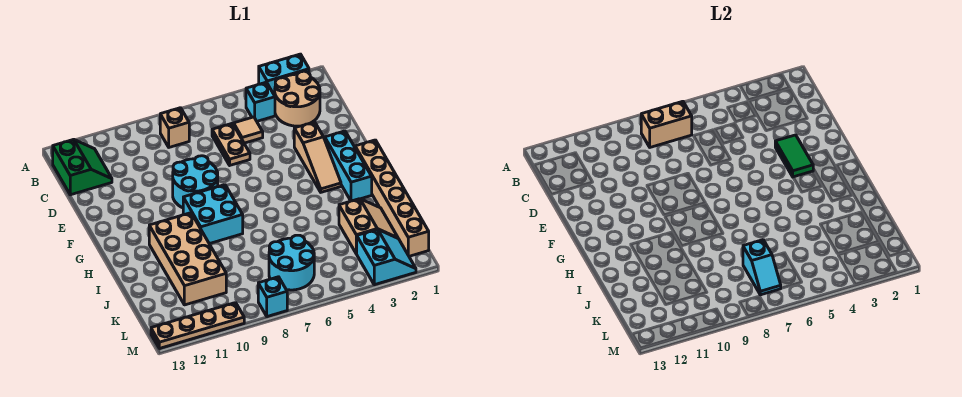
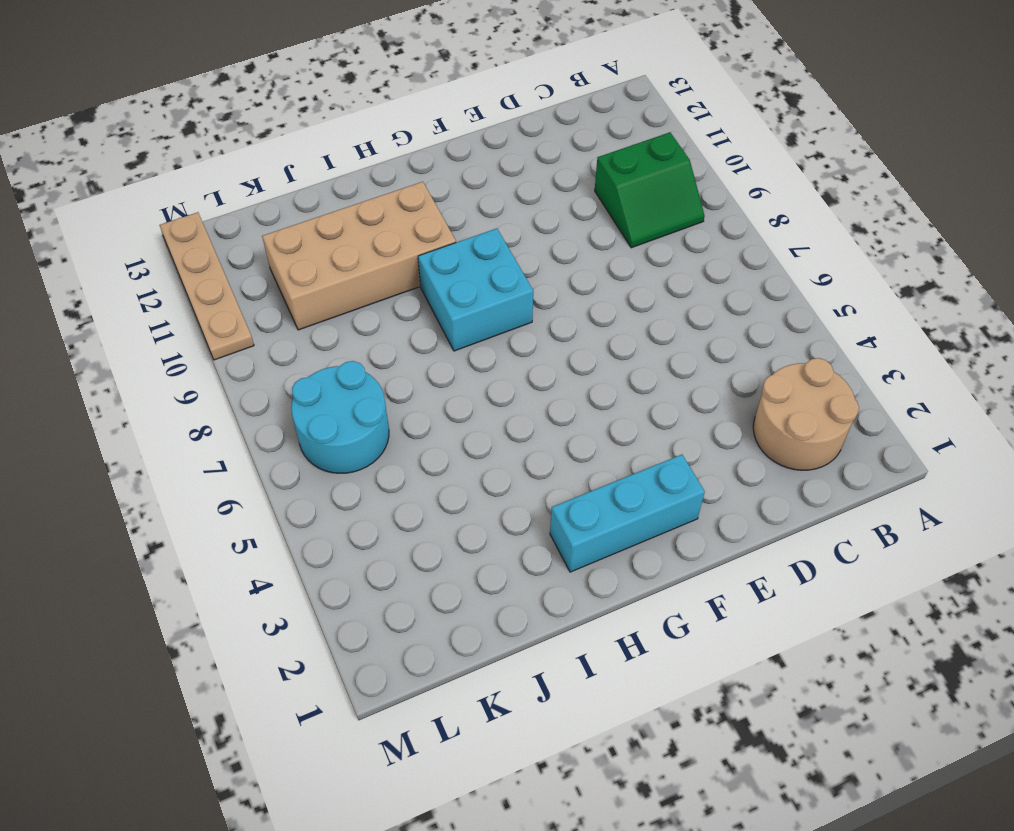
green slope B9:C10 level 1 top 10 -> green slope B12:C13 level 1 top 13
none -> cyan brick A2:A3 level 1
none -> cyan brick B4 level 1
none -> tan brick B8 level 1

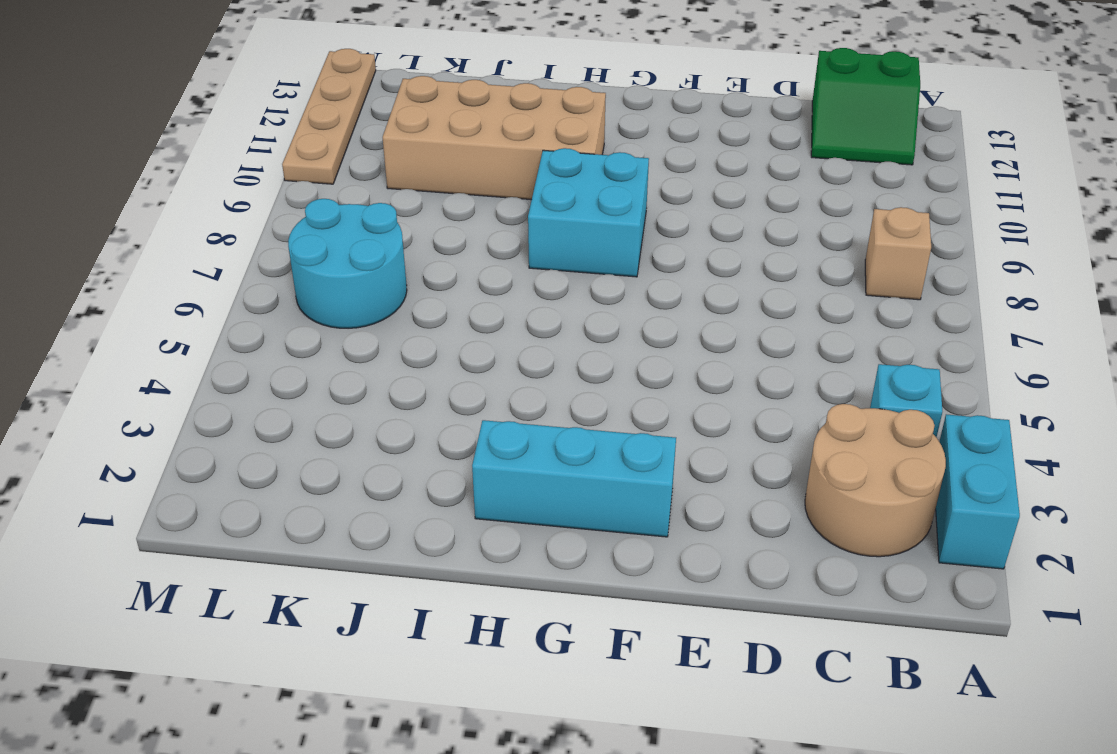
none -> tan tile C5 level 1
none -> tan plate C6:D6 level 1
none -> tan slope E3:G3 level 1 top E

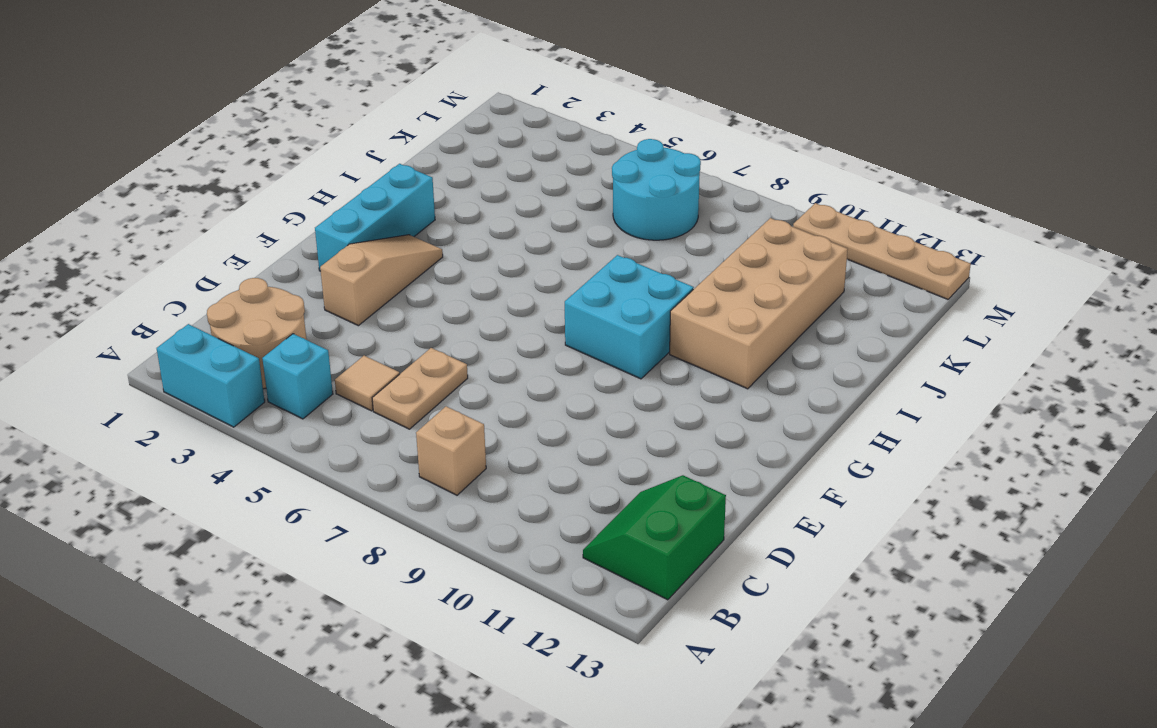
none -> cyan round brick E8:F9 level 1
none -> tan brick G1:L1 level 1
none -> tan slope J2:K3 level 1 top 3

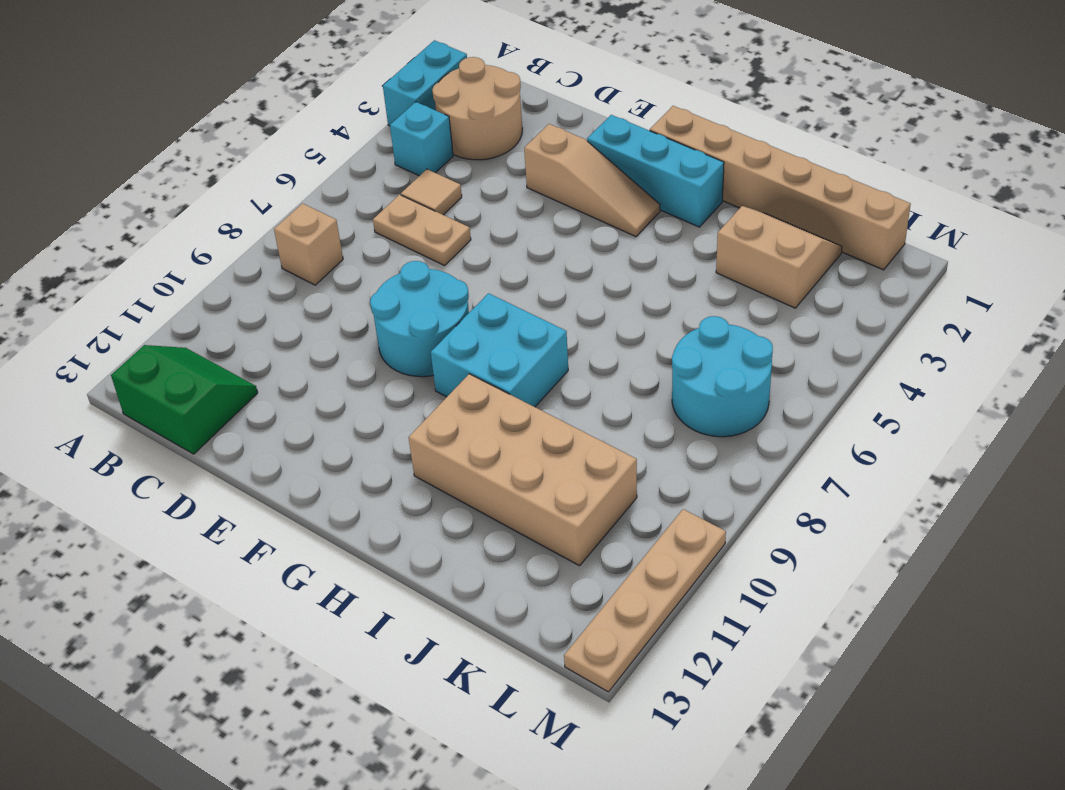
none -> cyan slope L2:M3 level 1 top 3
none -> cyan brick M8 level 1
none -> tan brick B7:B8 level 2

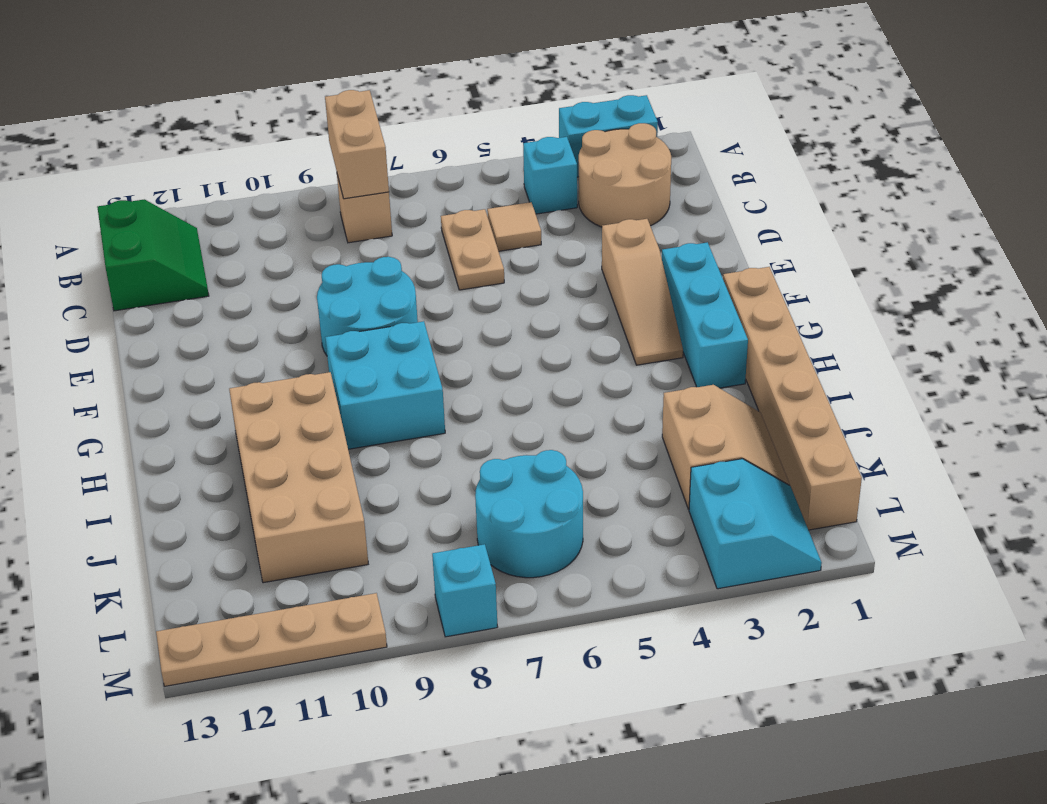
tan brick A8:B8 level 2 -> tan brick B7:B8 level 2
none -> green tile E3:F3 level 2
none -> cyan slope K7:L7 level 2 top K

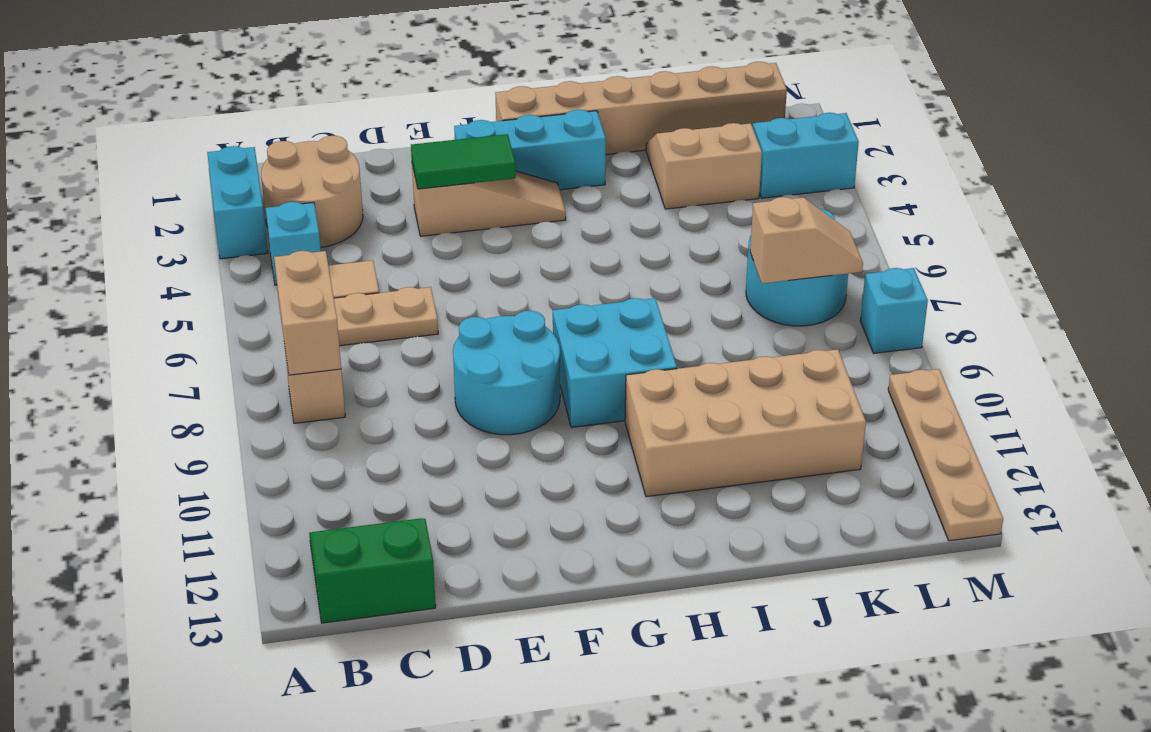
tan slope K7:L7 level 2 top K -> cyan slope K7:L7 level 2 top K

